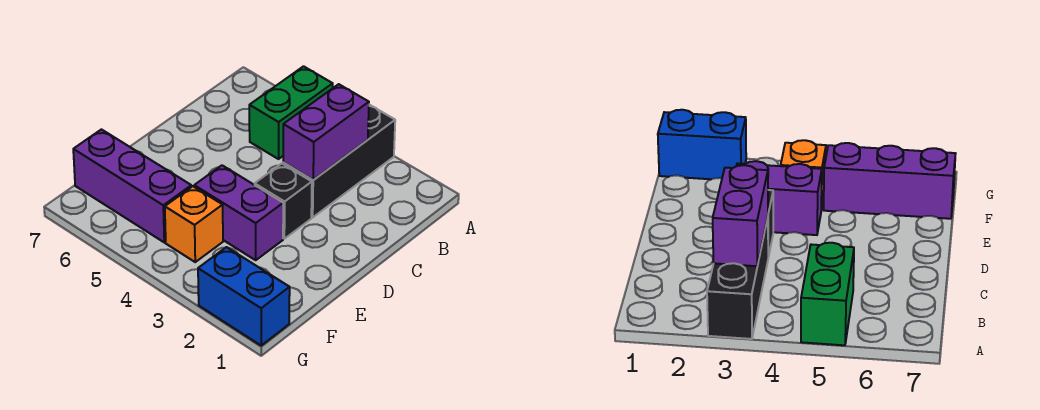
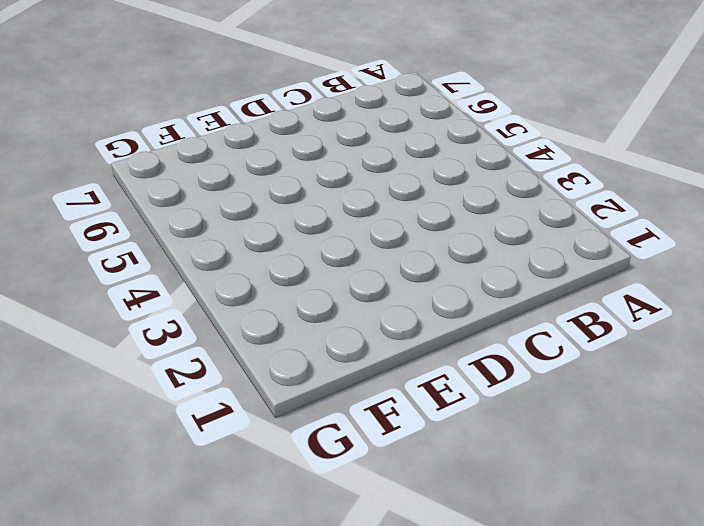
none -> black brick A3:C3 level 1
none -> green brick A5:B5 level 1

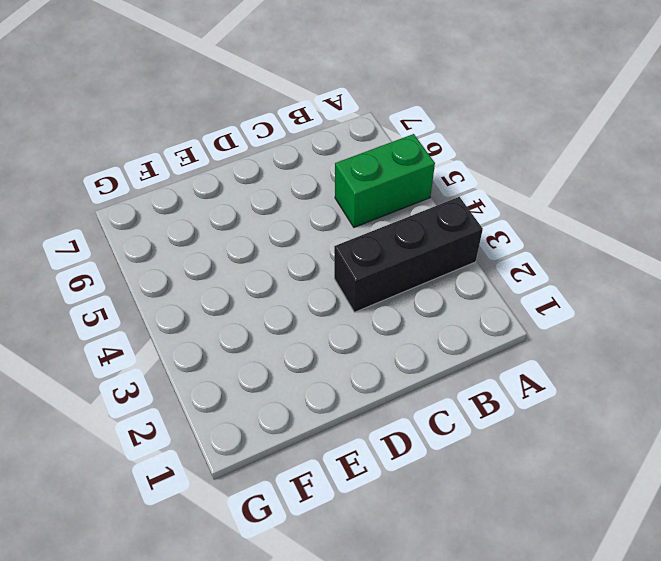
none -> black brick D3 level 1
none -> purple brick E3:E4 level 1

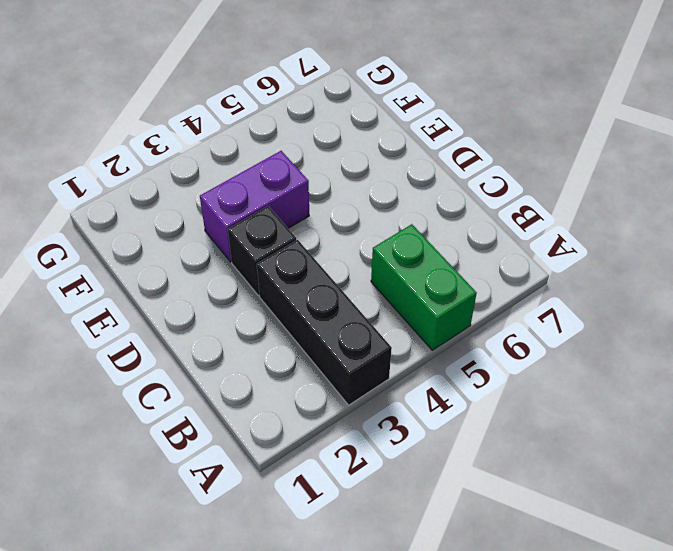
none -> orange brick F4 level 1
none -> purple brick F5:F7 level 1

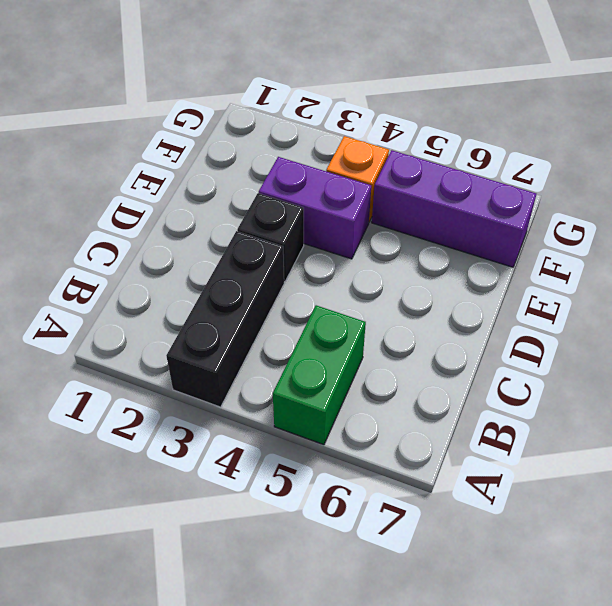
none -> blue brick G1:G2 level 1
none -> purple brick B3:C3 level 2

